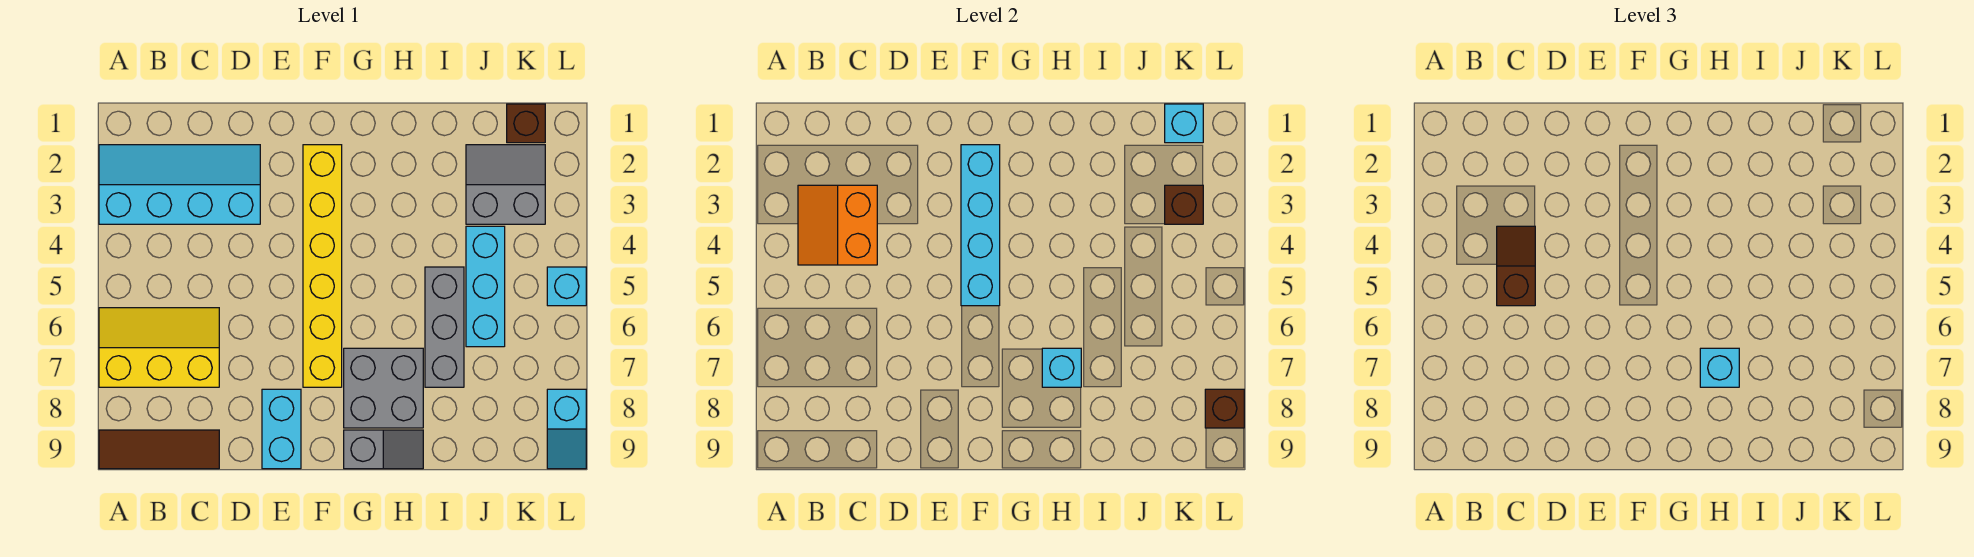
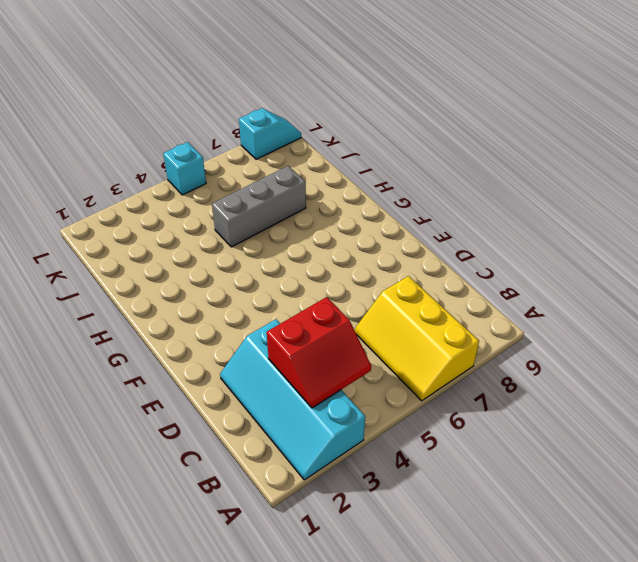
red slope B3:C4 level 2 top C -> orange slope B3:C4 level 2 top C
none -> brown tile A9:C9 level 1
none -> cyan brick E8:E9 level 1
none -> yellow brick F2:F7 level 1

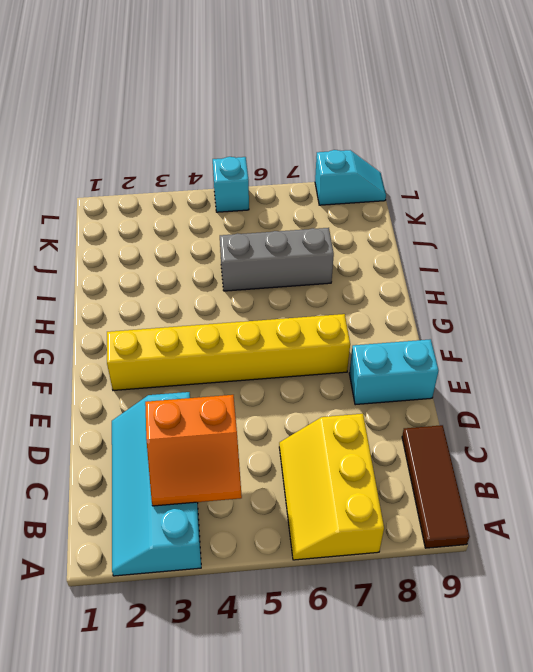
none -> grey brick G7:H8 level 1
none -> grey slope G9:H9 level 1 top G
none -> grey slope J2:K3 level 1 top 3

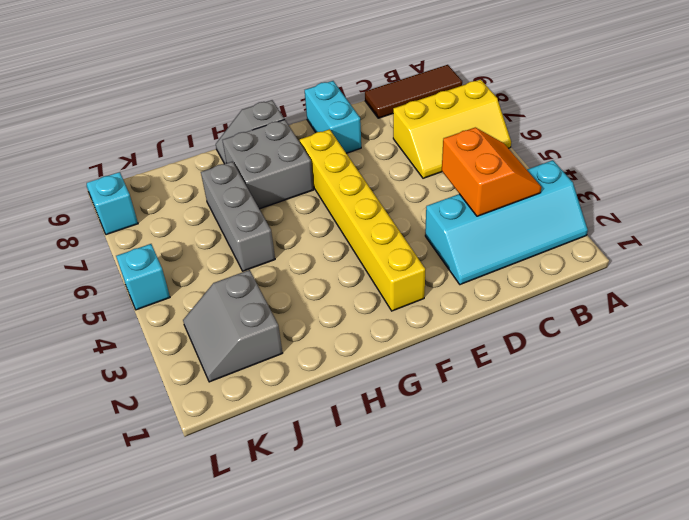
grey slope J2:K3 level 1 top J -> grey slope J2:K3 level 1 top 3
none -> cyan brick J4:J6 level 1
none -> brown brick K1 level 1
none -> cyan brick F2:F5 level 2

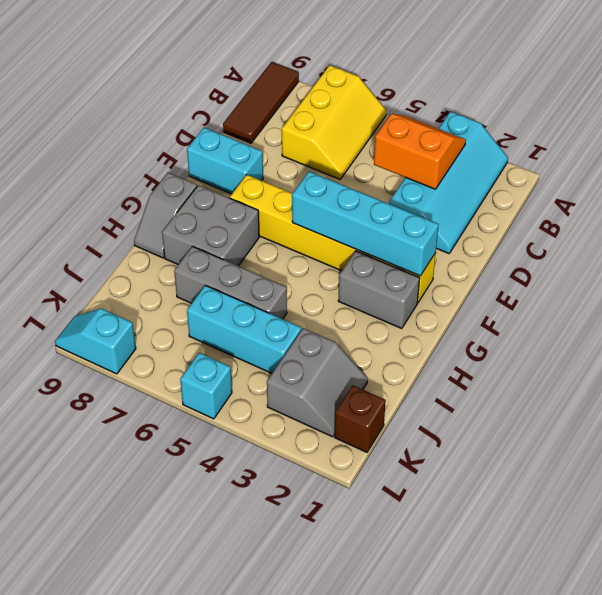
grey brick G2:G3 level 1 -> none
none -> cyan brick H7 level 2
none -> cyan brick K1 level 2
none -> brown brick K3 level 2

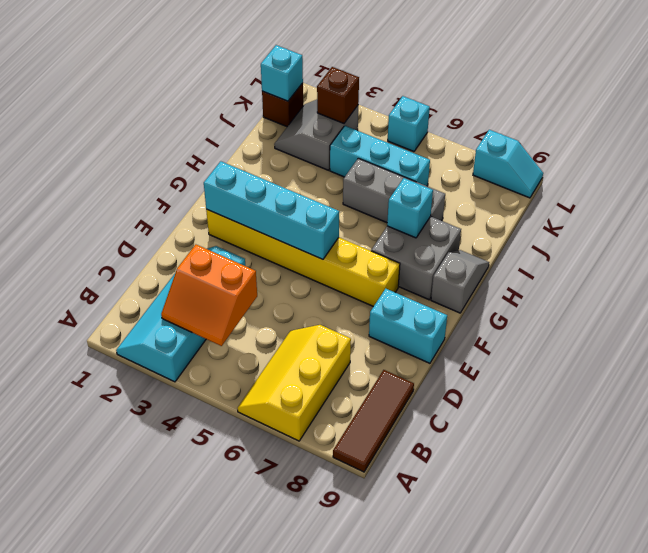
none -> brown brick L8 level 2
none -> brown slope C4:C5 level 3 top 5
none -> cyan brick H7 level 3

